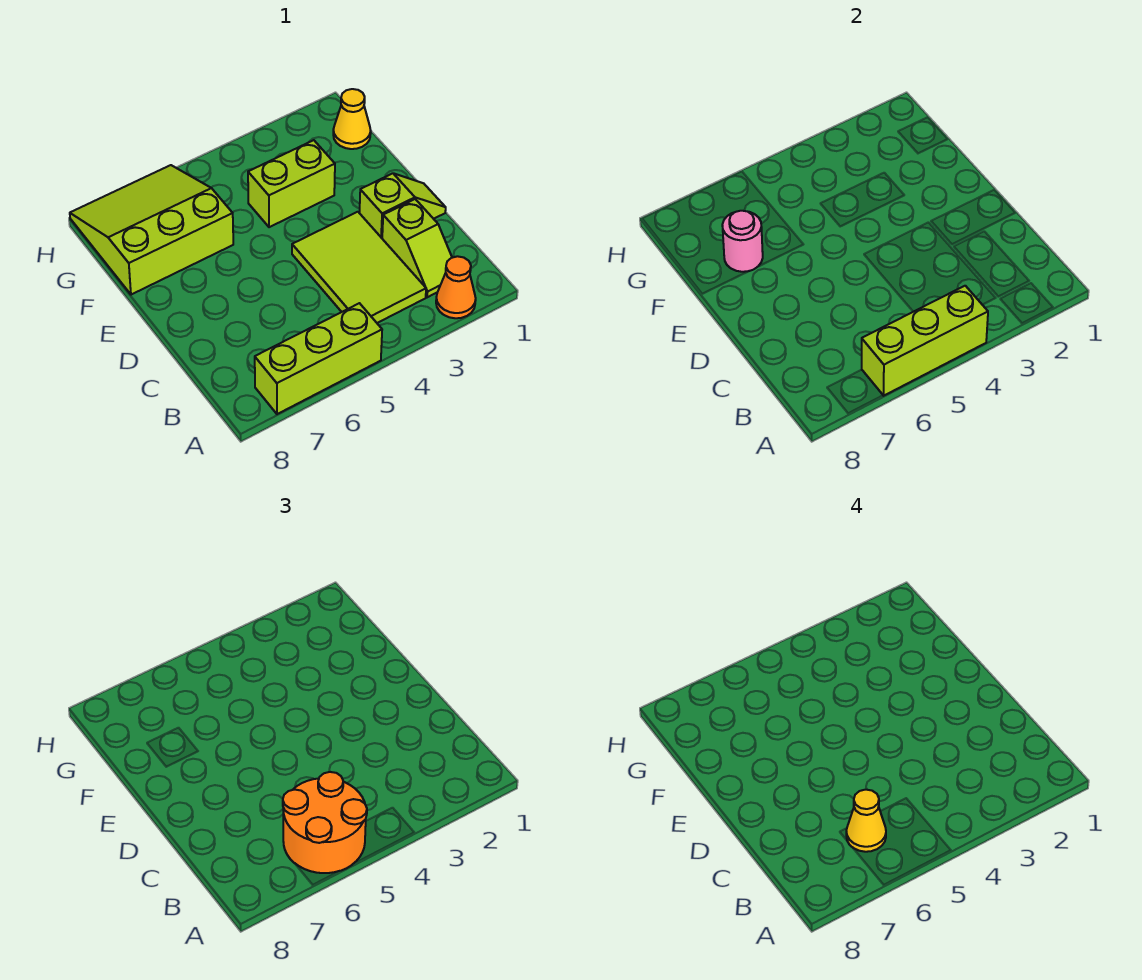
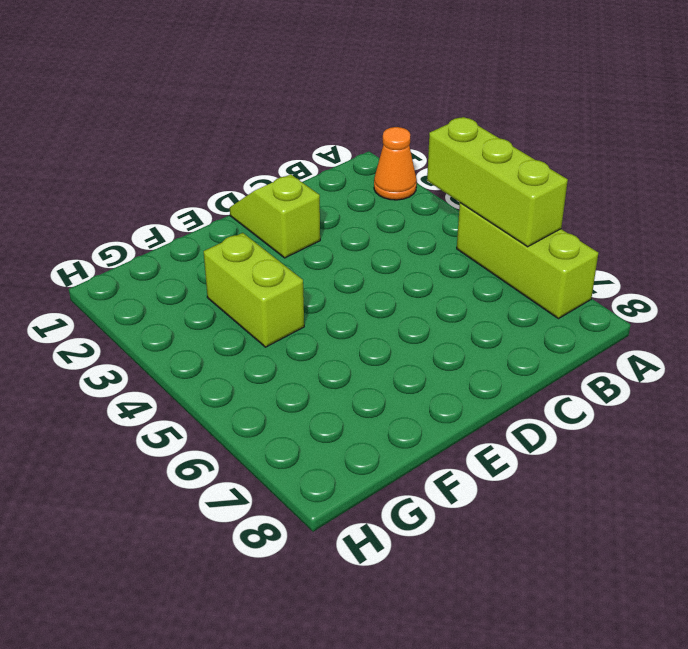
none -> lime slope B2:C2 level 1 top C
none -> lime tile B3:D4 level 1
none -> lime slope F6:H8 level 1 top F

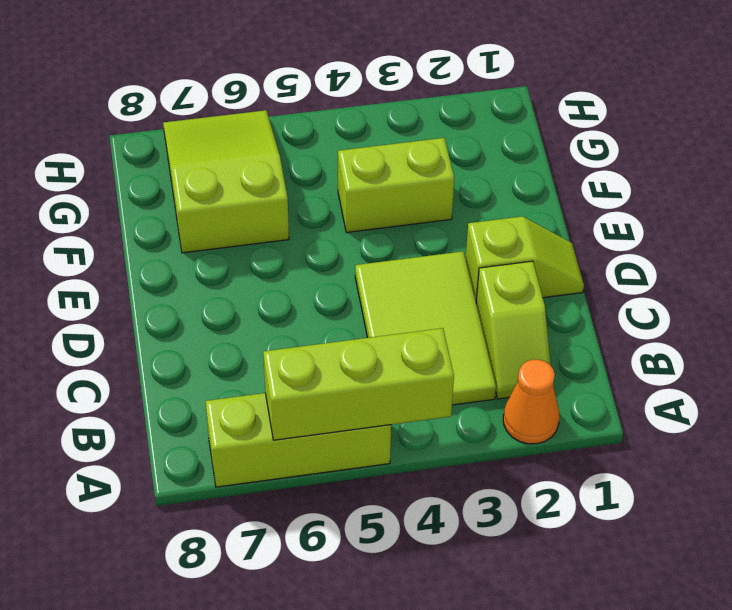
lime slope F6:H7 level 1 top F -> lime slope F6:H8 level 1 top F
none -> yellow cone G1 level 1
none -> pink round brick F7 level 2
none -> orange round brick A5:B6 level 3

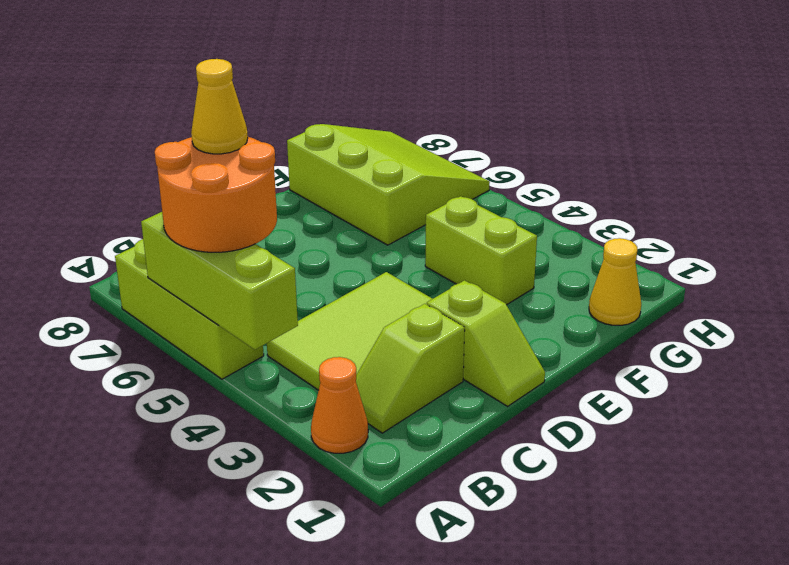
none -> pink round brick F7 level 2

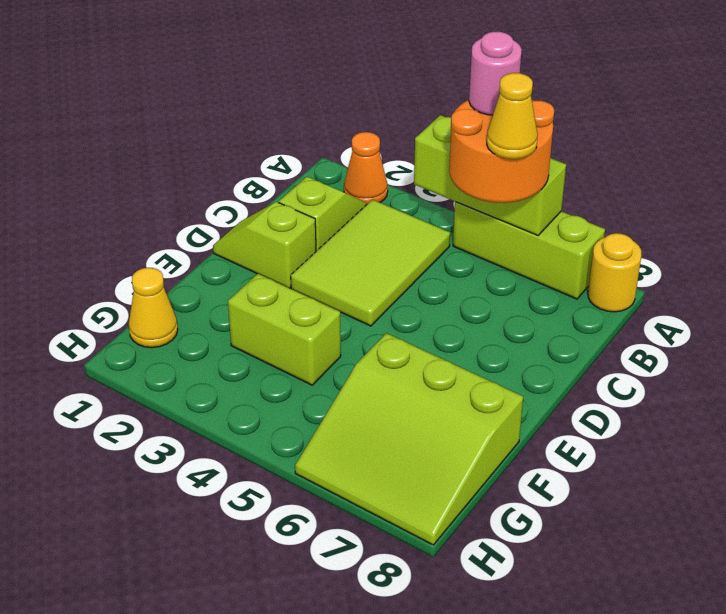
pink round brick A5 level 4 -> pink round brick F7 level 2
yellow round brick A8 level 1 -> none

